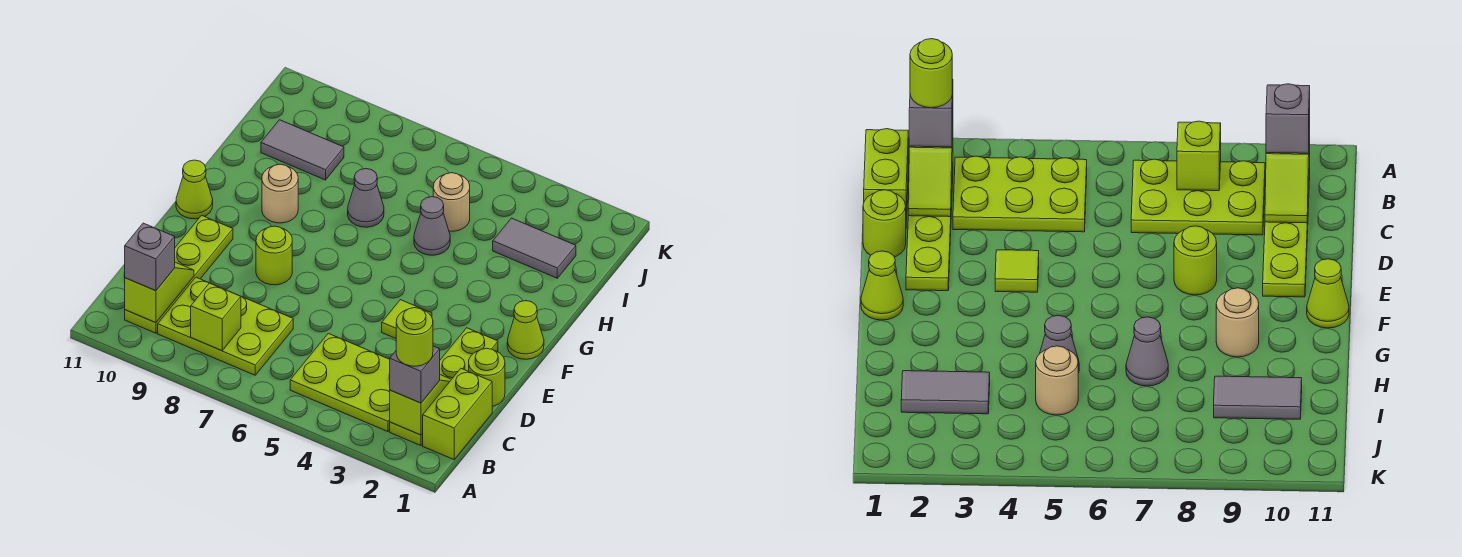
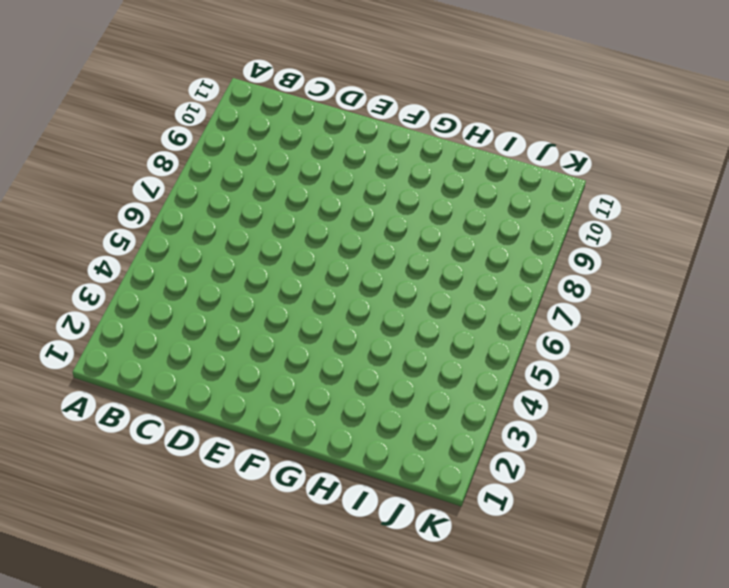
none -> lime brick B1:C1 level 1
none -> lime plate B2:E2 level 1
none -> lime plate B3:C5 level 1

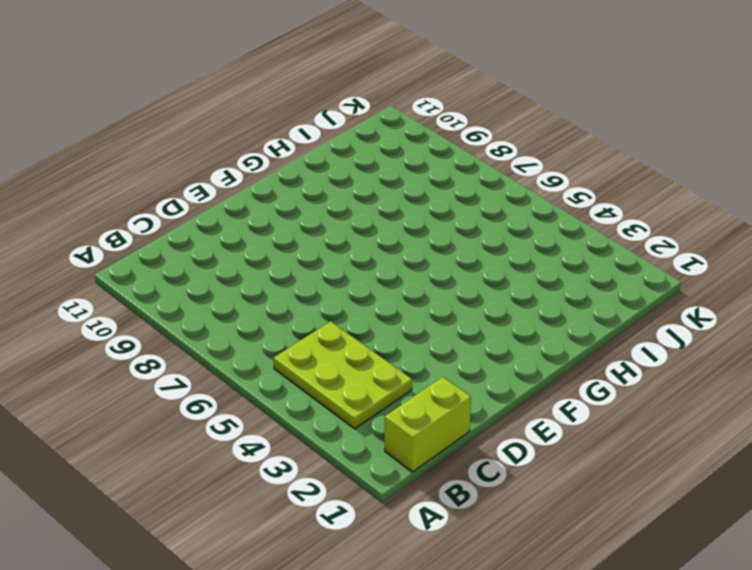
none -> lime plate B2:E2 level 1
none -> lime plate B7:C9 level 1
none -> lime plate B10:E10 level 1

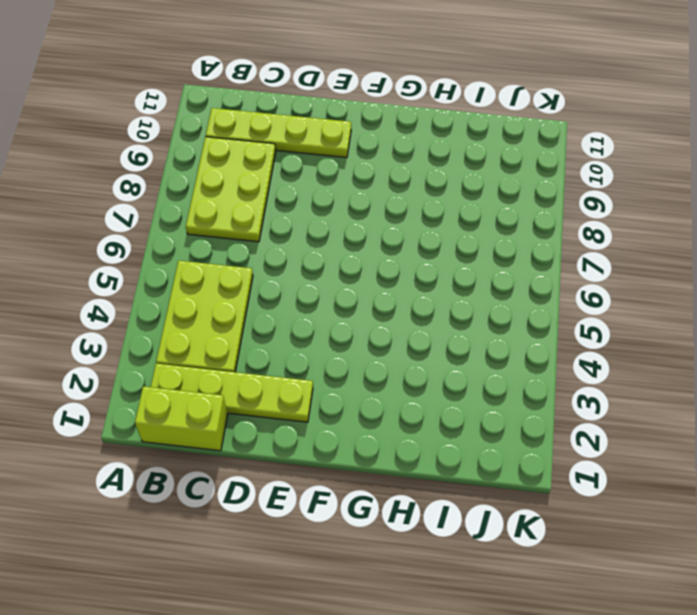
none -> lime round brick D1 level 1
none -> lime tile E4 level 1
none -> lime round brick E8 level 1

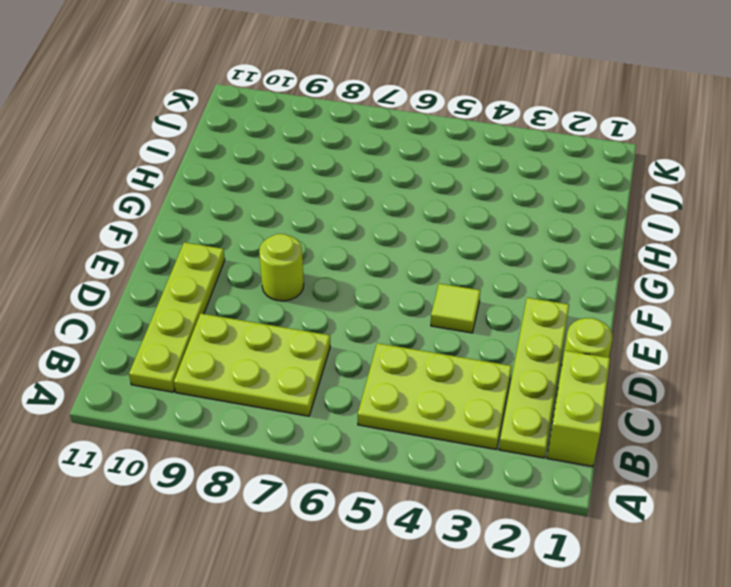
none -> lime cone F1 level 1
none -> lime cone F11 level 1
none -> tan round brick G9 level 1

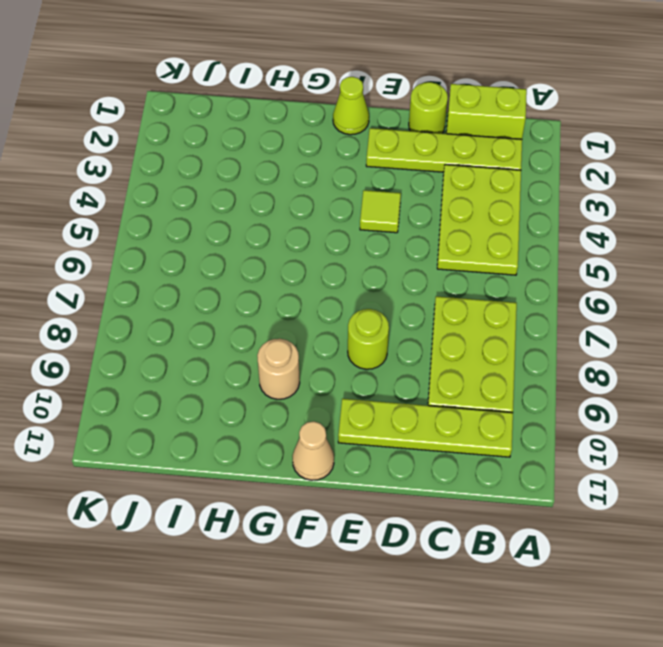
tan cone F11 level 1 -> lime cone F11 level 1
none -> grey cone H5 level 1
none -> grey cone H7 level 1
none -> grey tile I2:I3 level 1

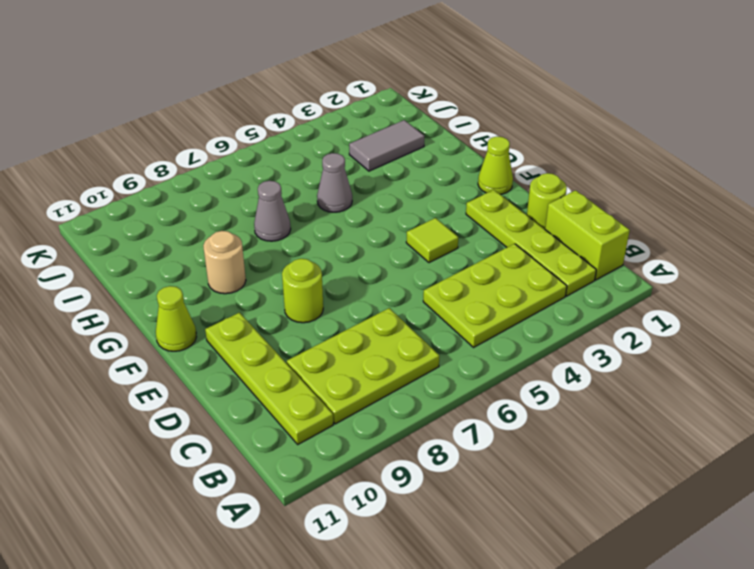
none -> tan round brick I5 level 1
none -> grey tile I9:I10 level 1
none -> lime slope B2:C2 level 2 top B

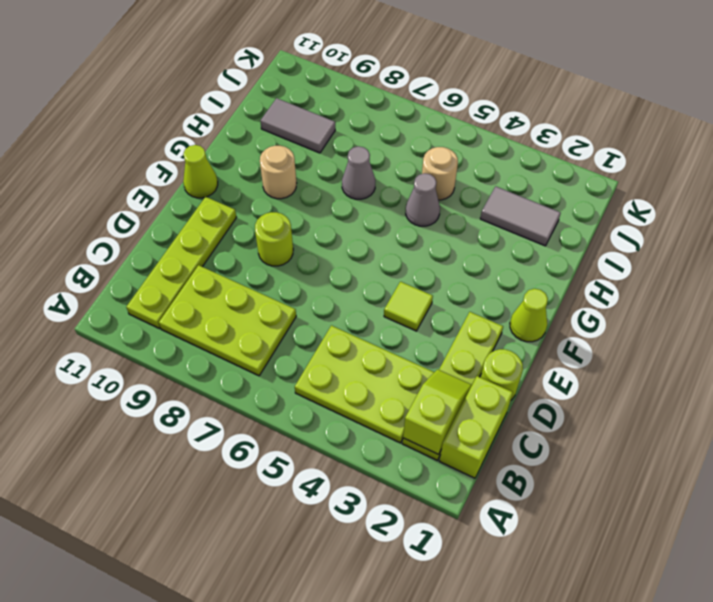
none -> lime brick B8 level 2
none -> lime slope B10:C10 level 2 top B
none -> grey brick B2 level 3

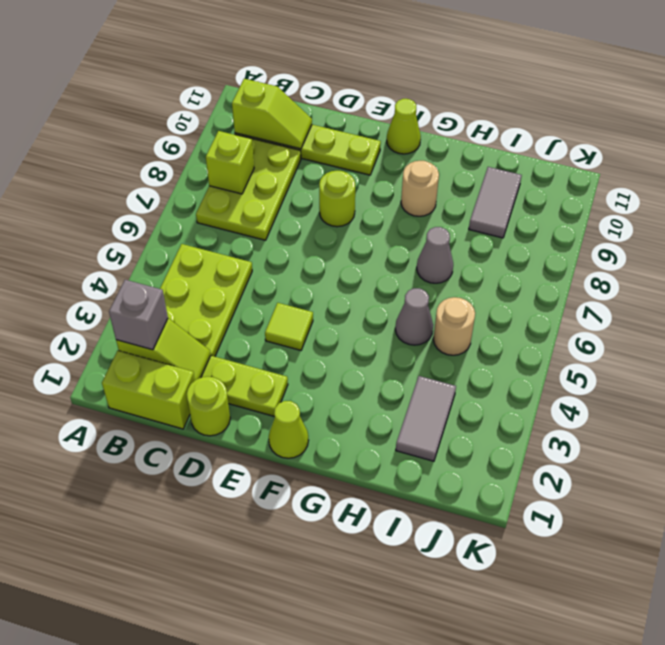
none -> grey brick B10 level 3
none -> lime round brick B2 level 4

